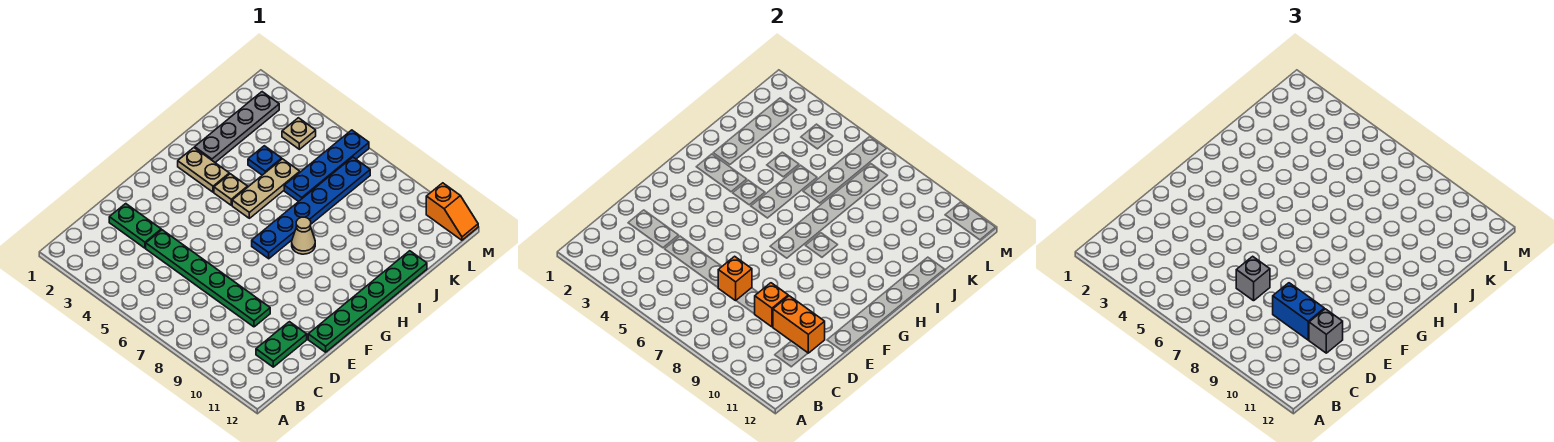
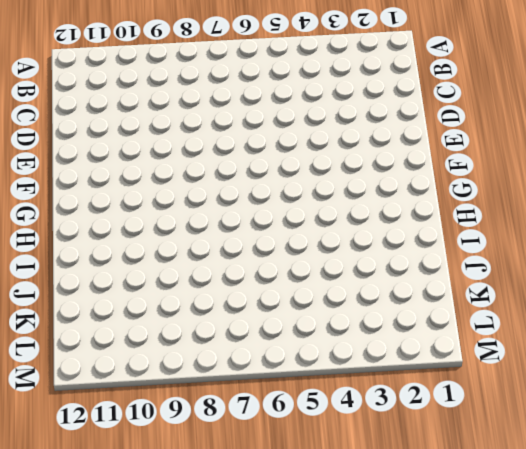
none -> green plate C11:D11 level 1
none -> green plate D2:D3 level 1
none -> green plate D4:D9 level 1

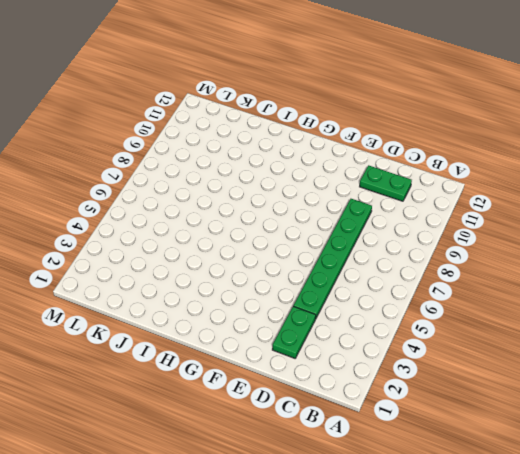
none -> green plate E12:J12 level 1
none -> blue plate G7:L7 level 1
none -> tan plate H2:H3 level 1

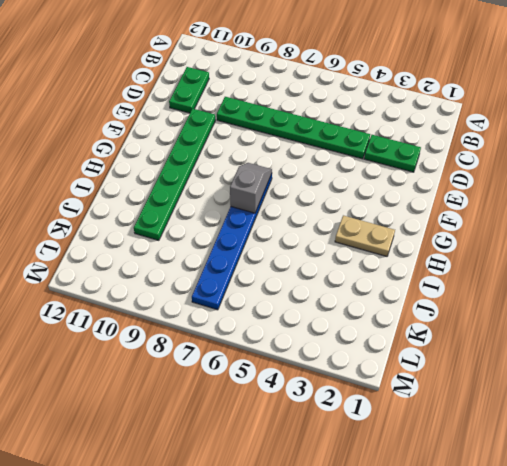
green plate E10:J10 level 1 -> green plate E12:J12 level 1
grey slope G7:H7 level 2 top H -> none
none -> tan plate H4 level 1
none -> tan plate H5:J5 level 1
none -> tan cone H8 level 1

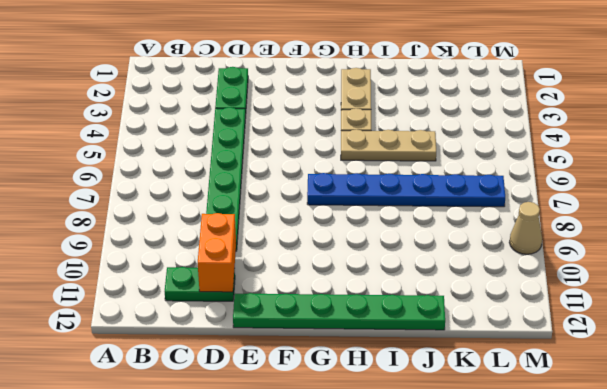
tan cone M9 level 1 -> tan cone H8 level 1
none -> grey plate I2:L2 level 1
none -> blue plate J4 level 1
none -> blue plate J6:M6 level 1

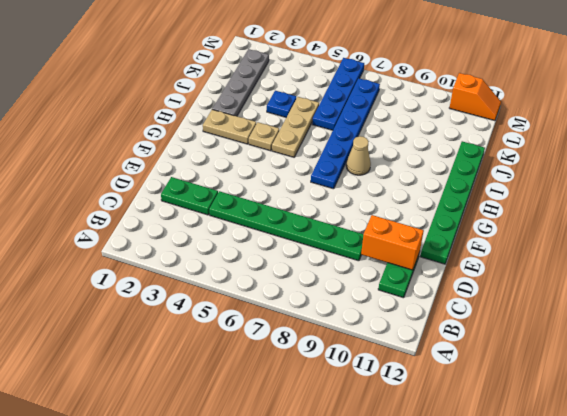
none -> tan plate L4 level 1
none -> orange brick D7 level 2
none -> orange brick D9 level 2

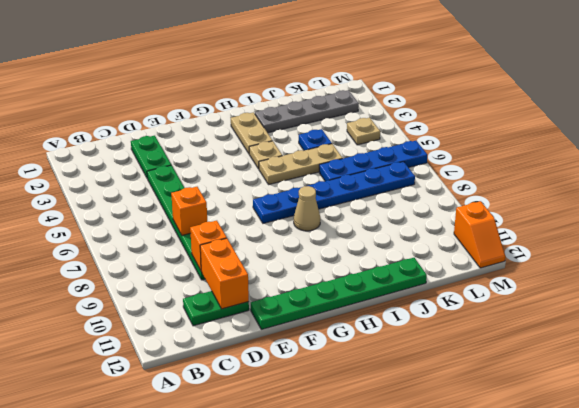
none -> grey brick D7 level 3
none -> blue brick D9:D10 level 3
none -> grey brick D11 level 3

